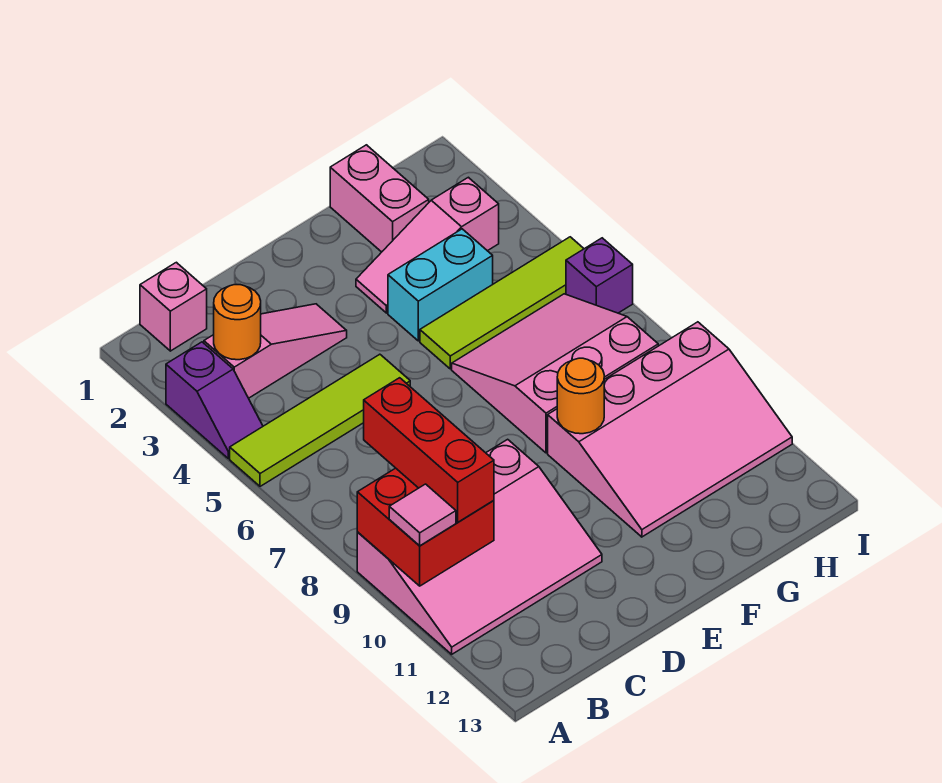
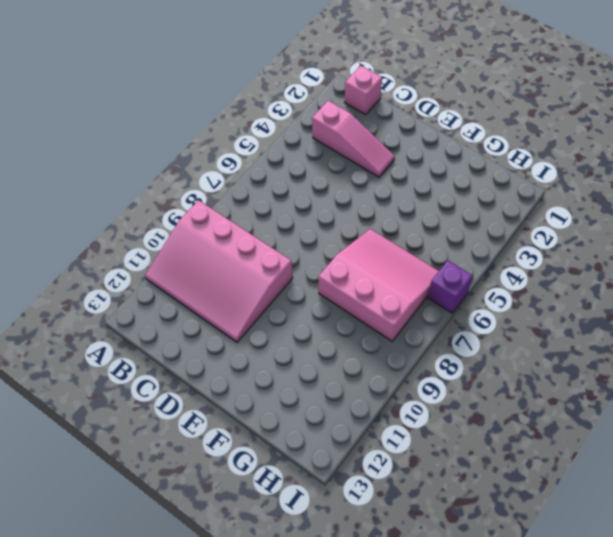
none -> purple slope A3:A4 level 1 top 3
none -> lime tile A5:D5 level 1
none -> pink slope F3:H3 level 1 top H

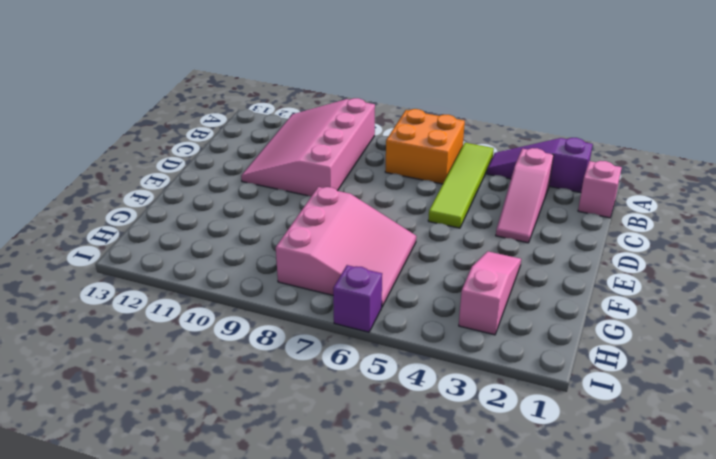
purple slope A2:A4 level 1 top 2 -> purple slope A3:A4 level 1 top 3
orange brick A6:B7 level 1 -> none
none -> cyan brick F4:G4 level 1
none -> lime tile F5:I5 level 1
none -> pink slope F9:I11 level 1 top 9

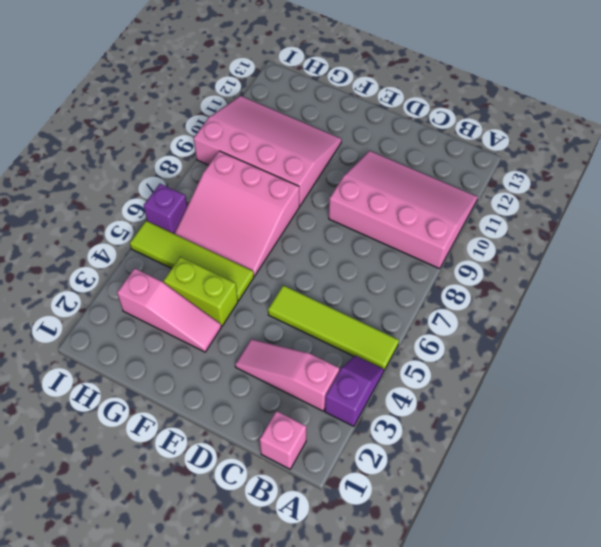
lime brick F4:G4 level 1 -> cyan brick F4:G4 level 1
none -> pink brick G1:G2 level 1
none -> red brick A9:B10 level 2
none -> orange round brick B3 level 2

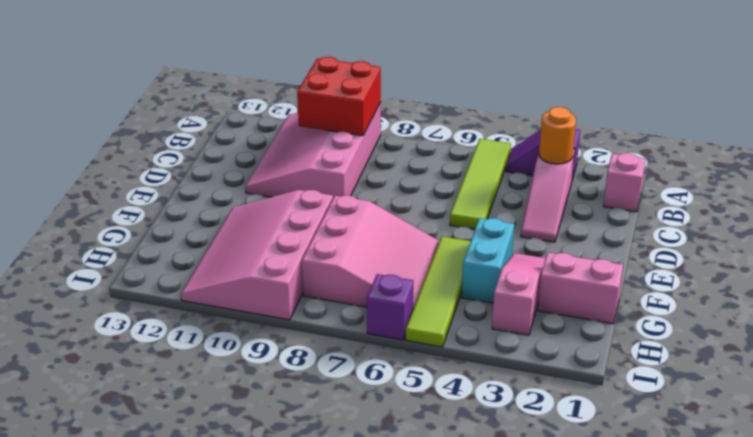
none -> orange round brick F9 level 2
none -> pink tile A10 level 3
none -> red brick B8:B10 level 3

